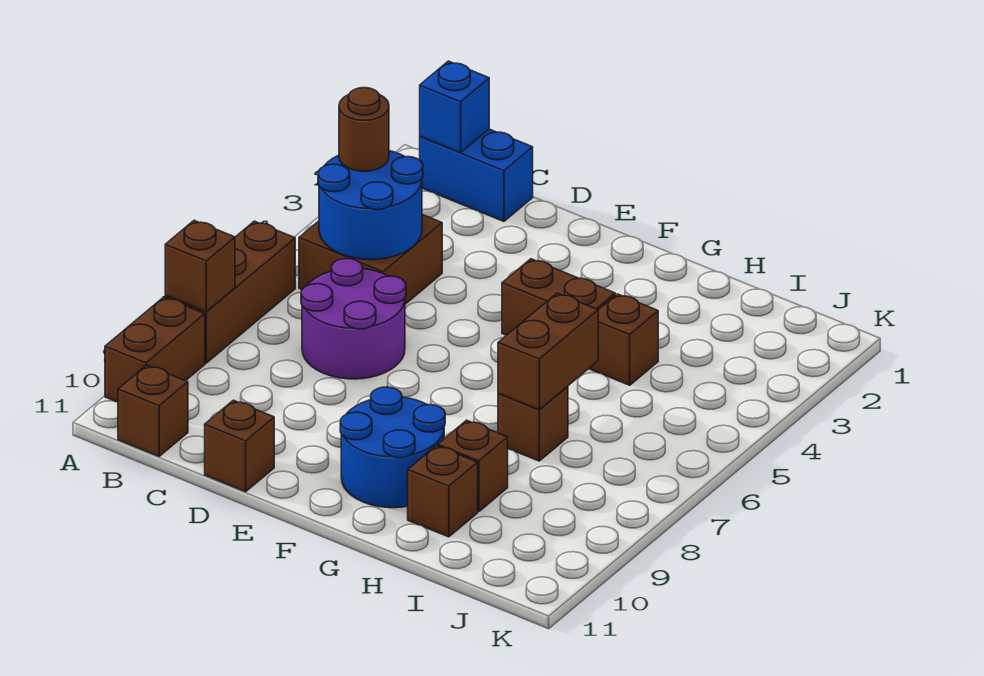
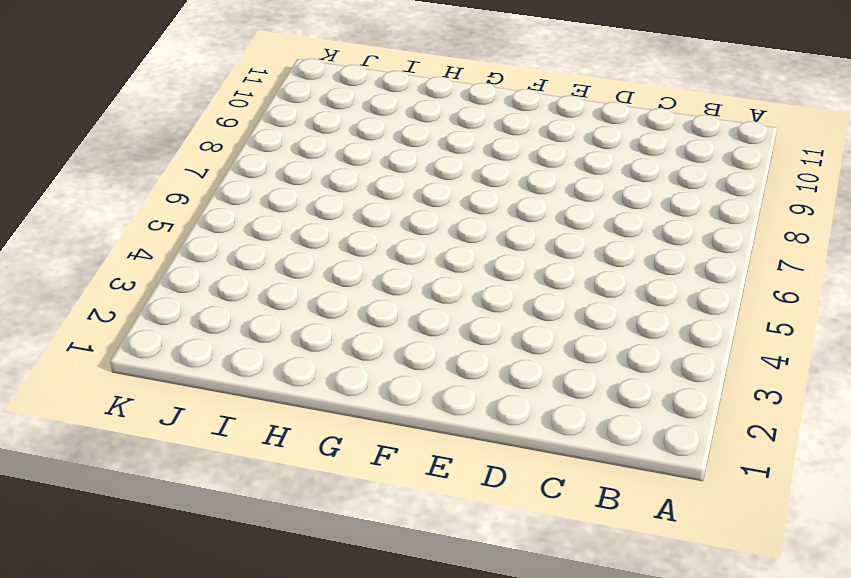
none -> brown brick A6:A8 level 1
none -> brown brick A9:A10 level 1
none -> blue brick B1:C1 level 1

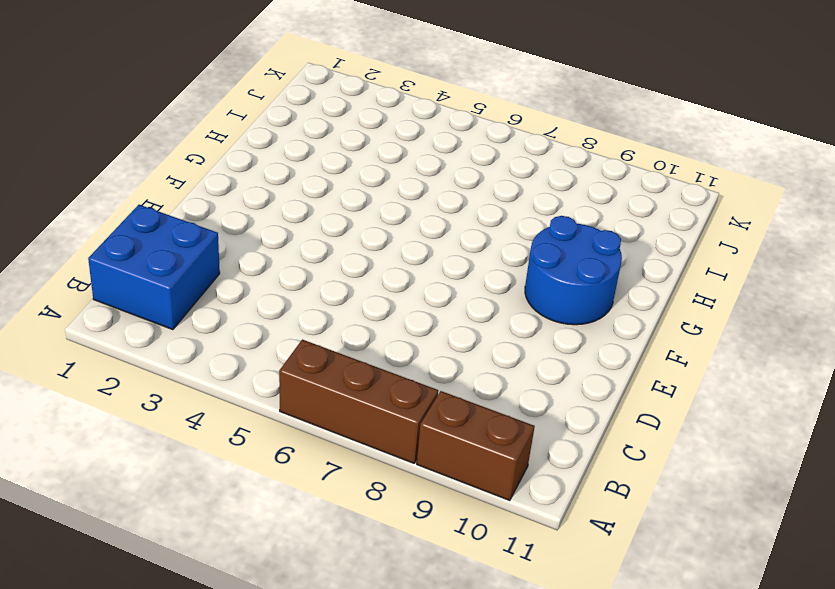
blue brick B1:C2 level 1 -> blue brick B1:C1 level 1
none -> brown brick B4:C5 level 1
none -> brown brick B11 level 1
none -> purple round brick C6:D7 level 1

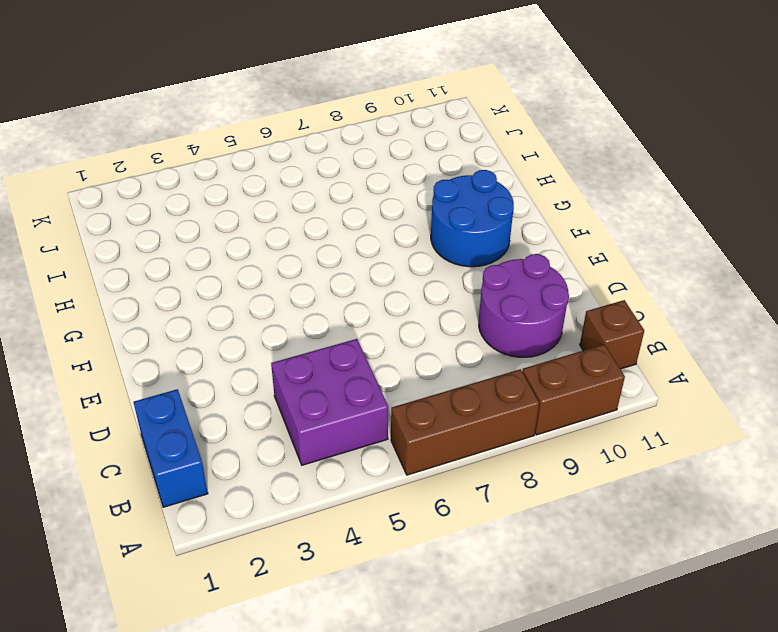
purple brick B4:C5 level 1 -> brown brick B4:C5 level 1
purple round brick C9:D10 level 1 -> purple round brick C6:D7 level 1
none -> brown brick D11 level 1
none -> brown brick F4:G4 level 1
none -> brown brick H4 level 1

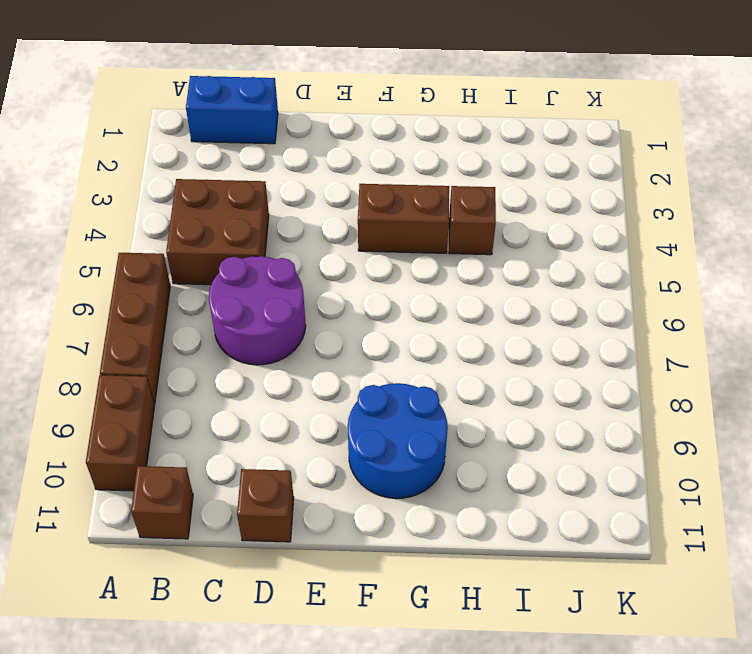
none -> brown brick H7 level 1
none -> brown brick H9 level 1
none -> brown brick H10 level 1

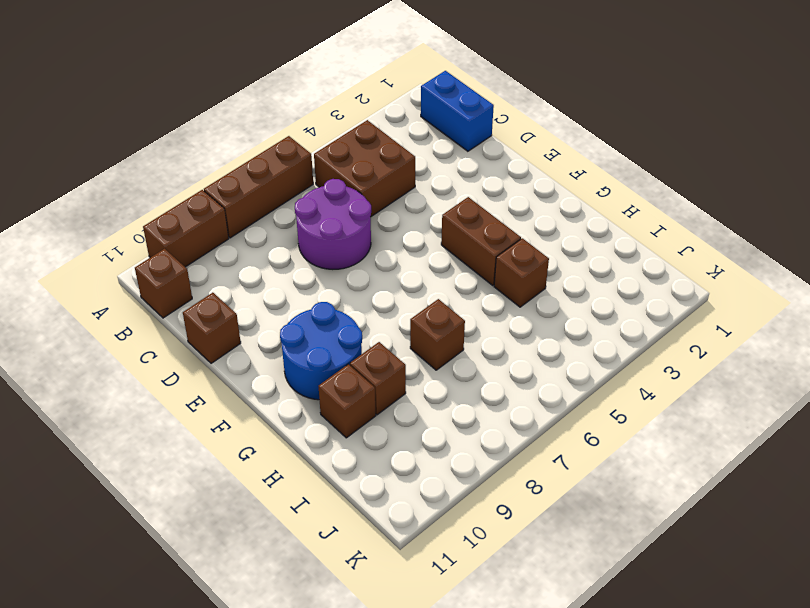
none -> brown brick A8 level 2
none -> blue brick B1 level 2
none -> blue round brick B4:C5 level 2

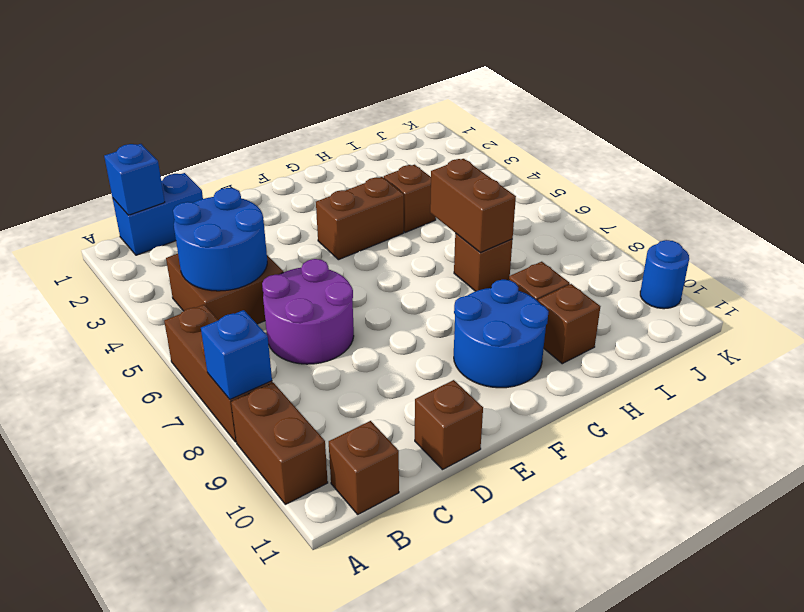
blue brick A8 level 2 -> brown brick A8 level 2
blue round brick K10 level 1 -> none
none -> brown round brick B4 level 3

